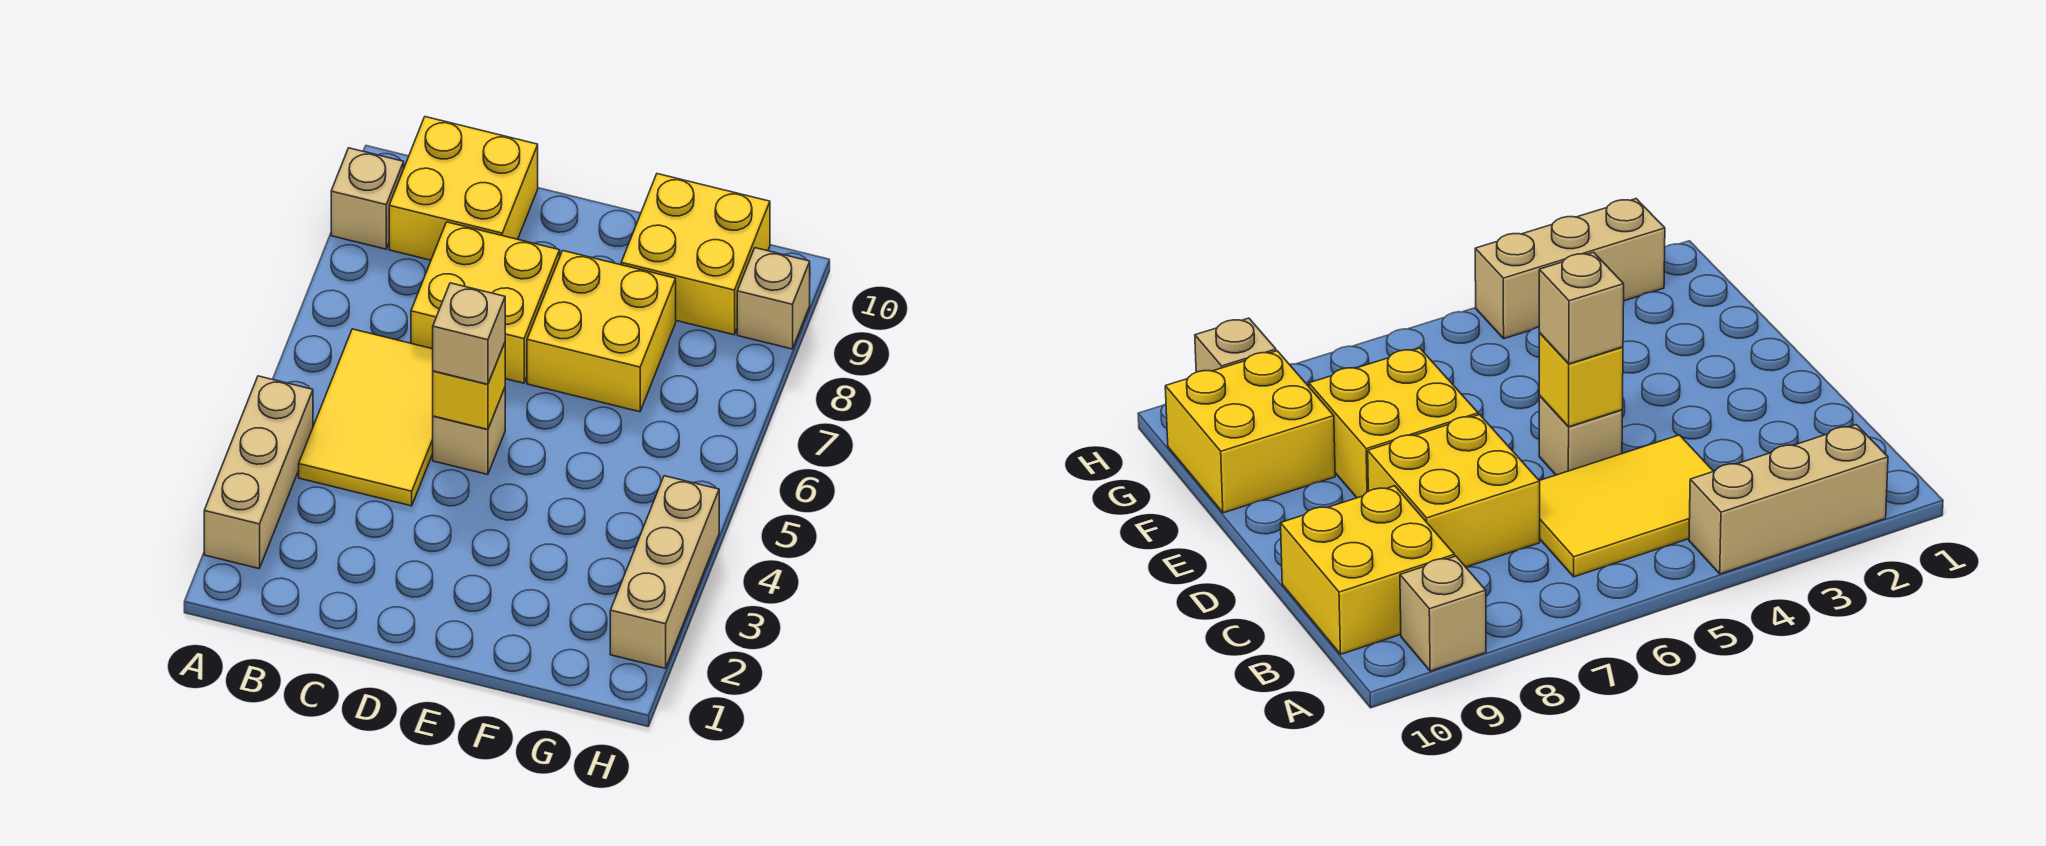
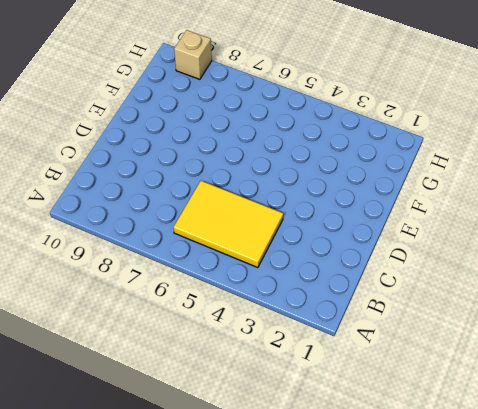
none -> tan brick A2:A4 level 1
none -> tan brick A9 level 1
none -> yellow brick B9:C10 level 1

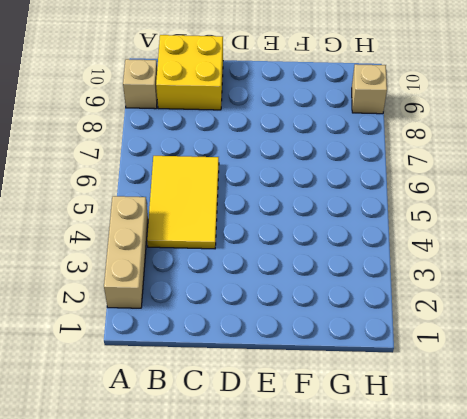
none -> yellow brick C7:D8 level 1
none -> tan brick D5 level 1
none -> yellow brick E7:F8 level 1

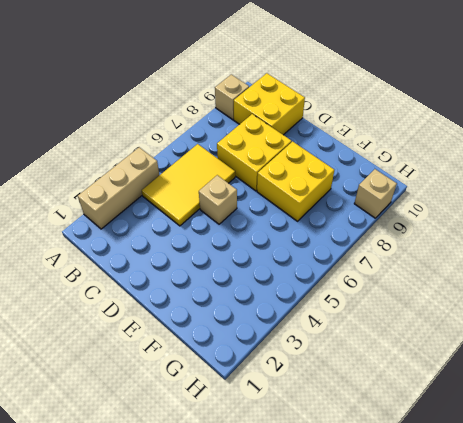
none -> yellow brick F9:G10 level 1
none -> tan brick H2:H4 level 1
none -> yellow brick D5 level 2

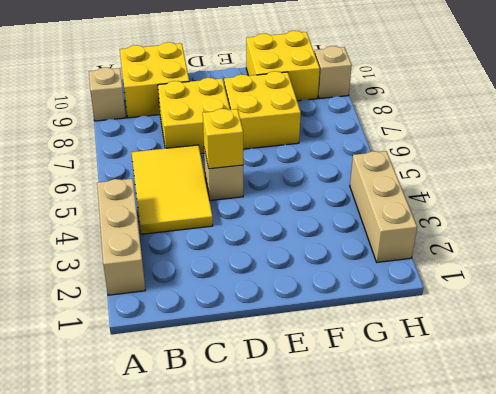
none -> tan brick D5 level 3

